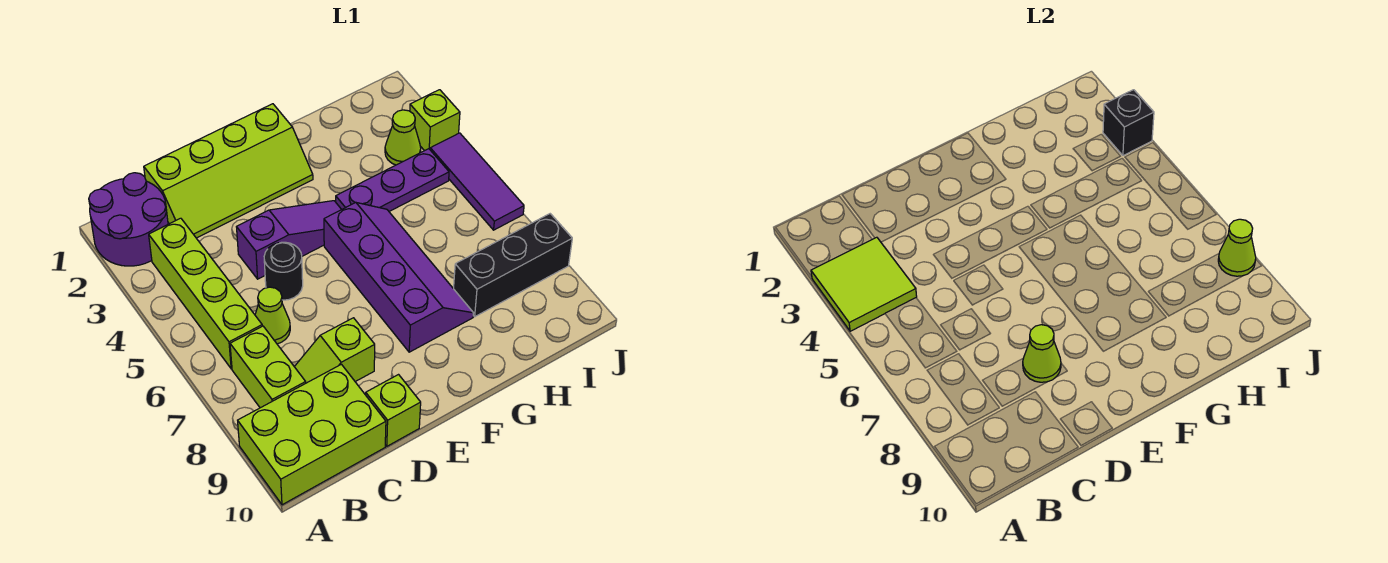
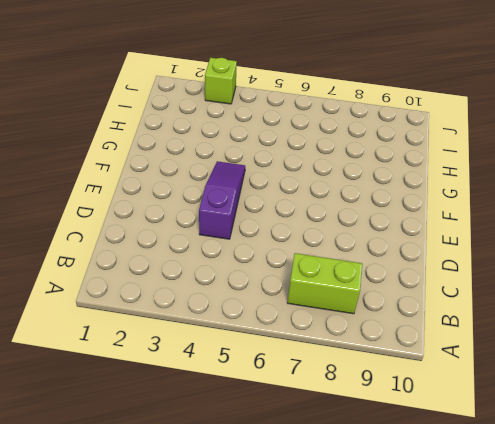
none -> purple round brick A1:B2 level 1
none -> lime brick A9:C10 level 1
none -> lime brick B3:B6 level 1

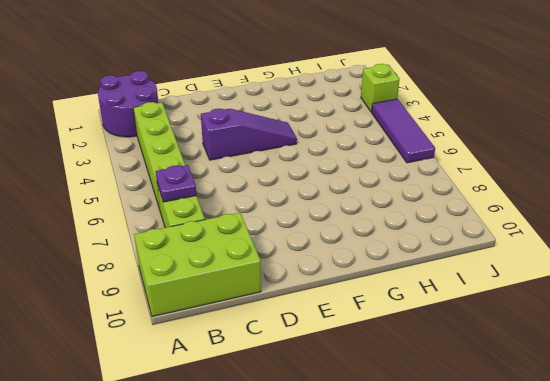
purple plate B7 level 2 -> none
none -> lime slope C1:F2 level 1 top 1
none -> lime cone C6 level 1
none -> lime slope C8:D8 level 1 top D

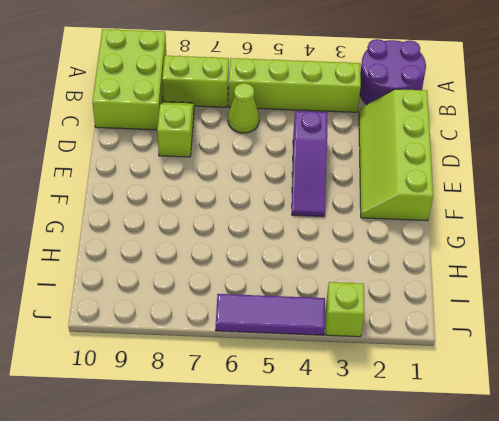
none -> black round brick D5 level 1
none -> lime brick D10 level 1
none -> purple slope F5:G8 level 1 top F

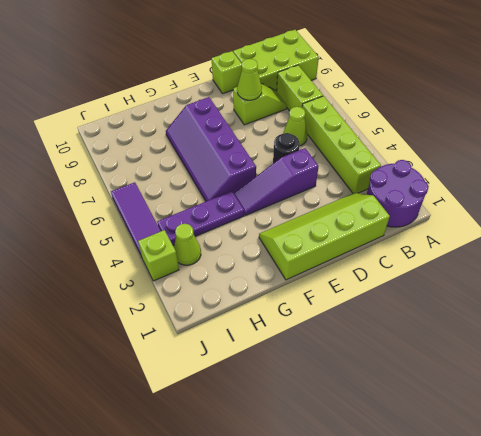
none -> black brick H8:J8 level 1
none -> lime tile A3:B4 level 2
none -> black brick J3 level 2

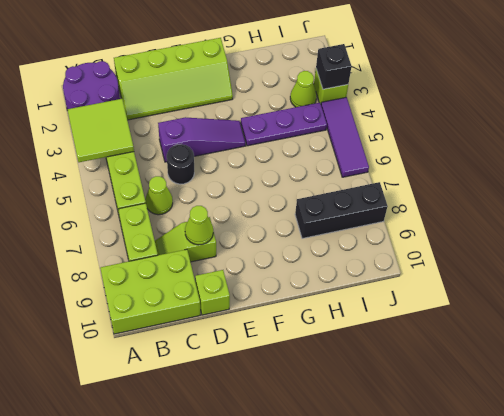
none -> purple slope F5:G8 level 1 top F
none -> lime cone J8 level 2

